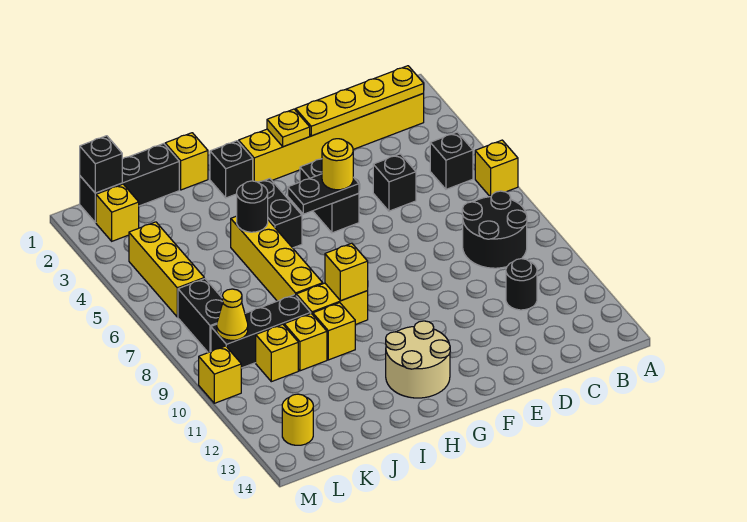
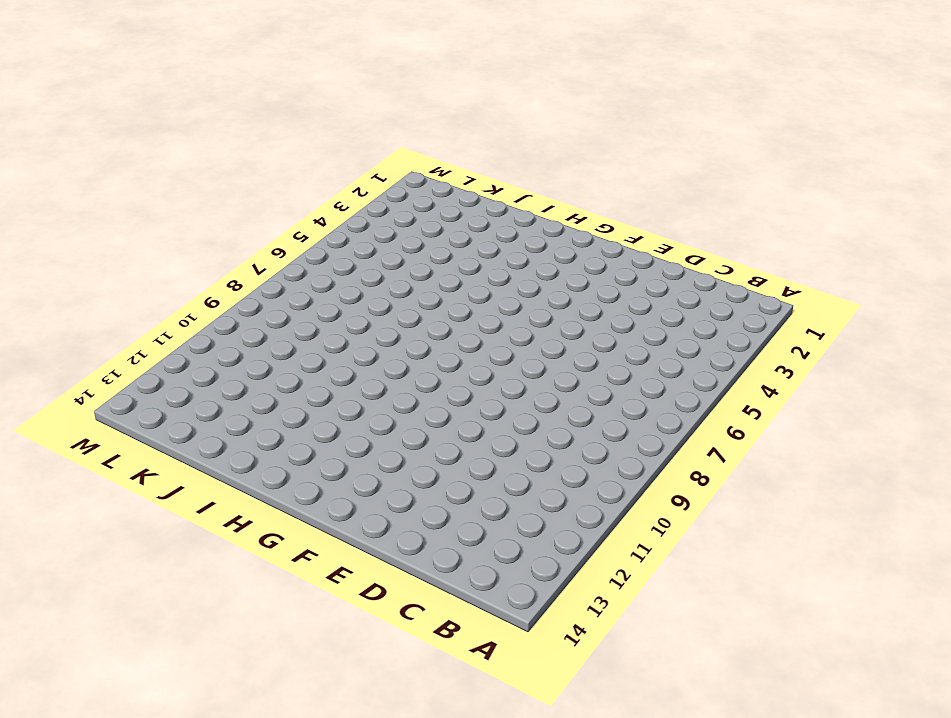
none -> yellow brick A6 level 1
none -> yellow brick B2:G2 level 1
none -> black brick B5 level 1
none -> black round brick B8:C9 level 1

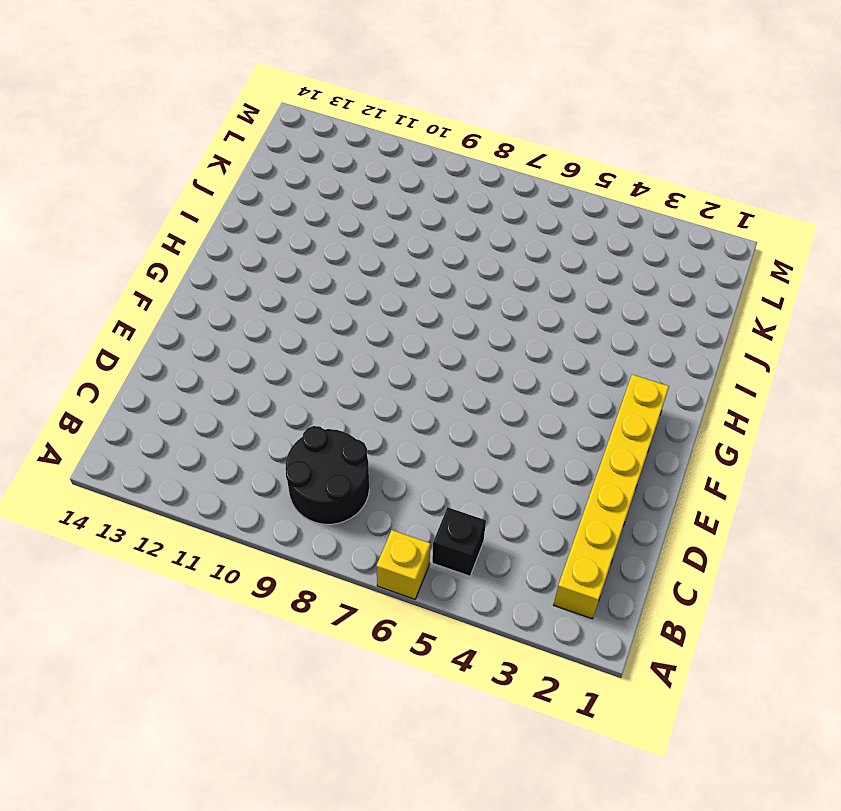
none -> black round brick C11 level 1
none -> black brick D5 level 1
none -> black brick F4:F5 level 1
none -> tan round brick G12:H13 level 1

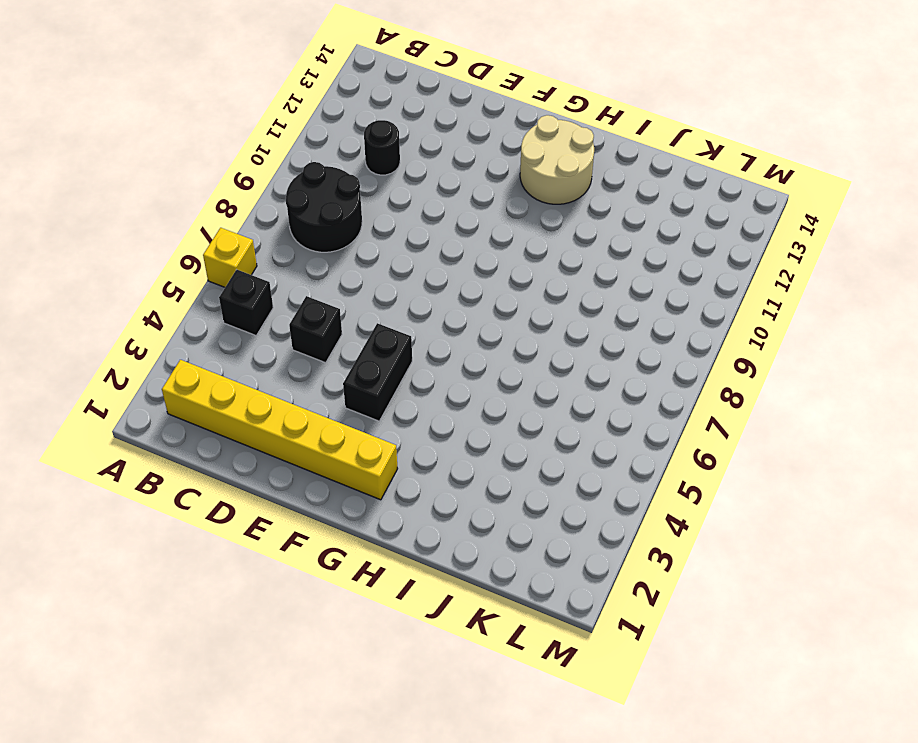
none -> black brick H2 level 1
none -> black brick H4:H5 level 1
none -> yellow brick H9:I9 level 1
none -> yellow brick I1 level 1

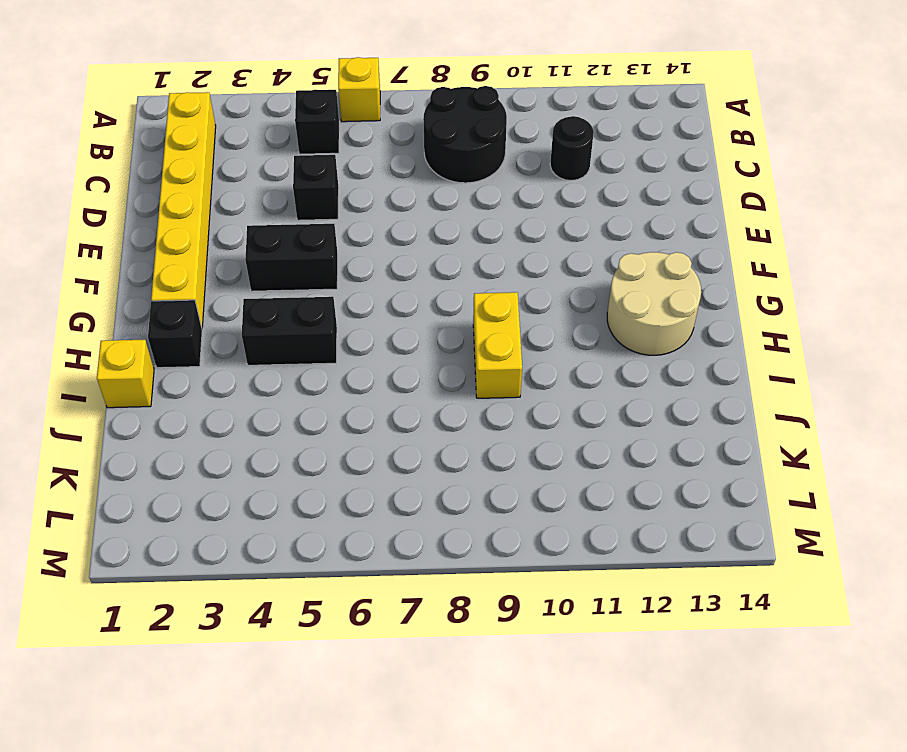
none -> yellow brick I5:I8 level 1
none -> yellow brick I10 level 1
none -> black brick J1:L1 level 1
none -> black brick J9:L9 level 1

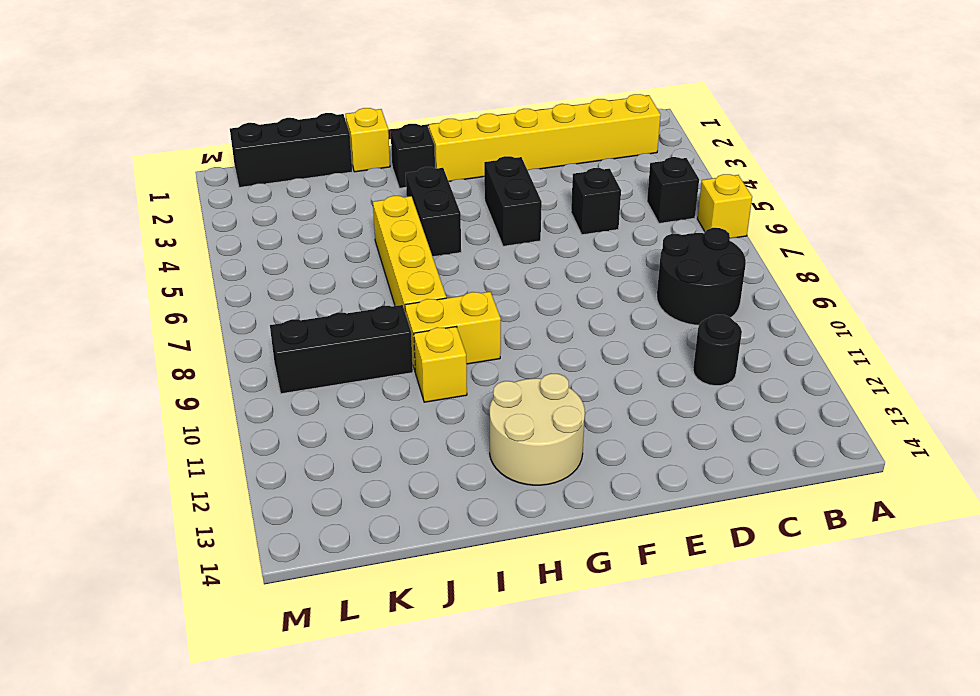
none -> yellow brick J10 level 1
none -> yellow brick K10 level 1
none -> yellow brick L2 level 1
none -> yellow brick L4:L6 level 1

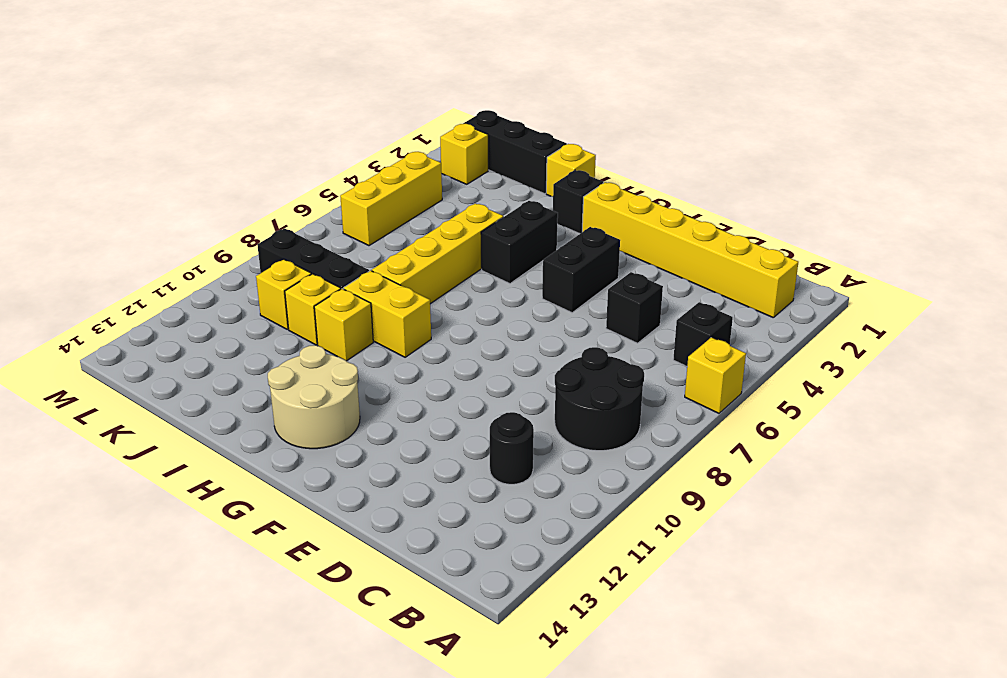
none -> black brick L7:L8 level 1
none -> yellow round brick L13 level 1
none -> yellow brick M10 level 1
none -> yellow plate B2:E2 level 2

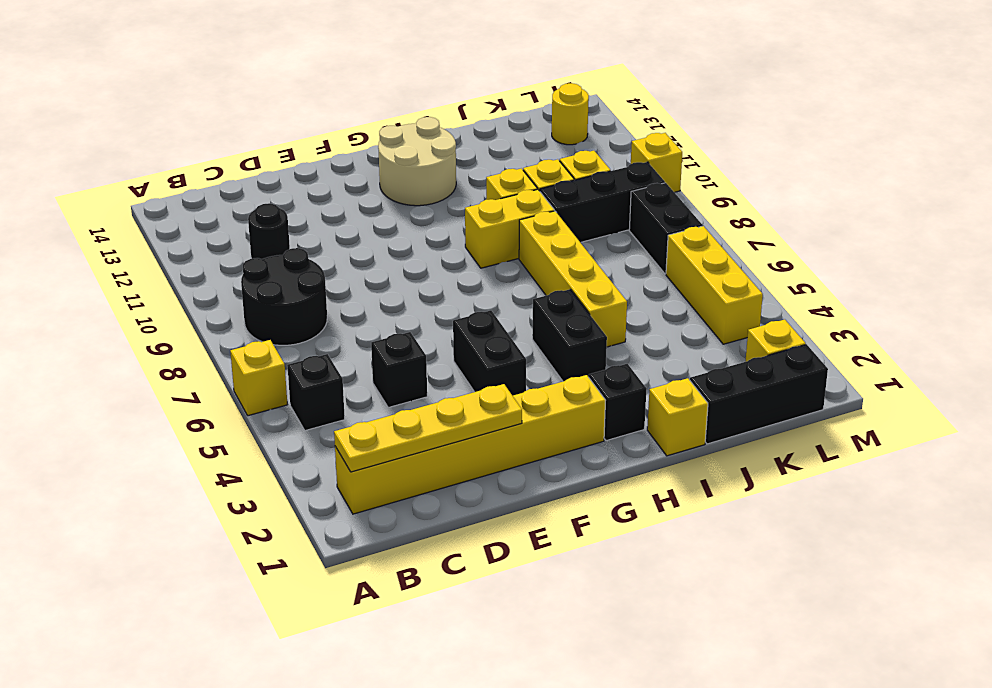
none -> yellow plate F2 level 2
none -> black plate F5:G5 level 2
none -> yellow brick H9 level 2
none -> black round brick I5 level 2

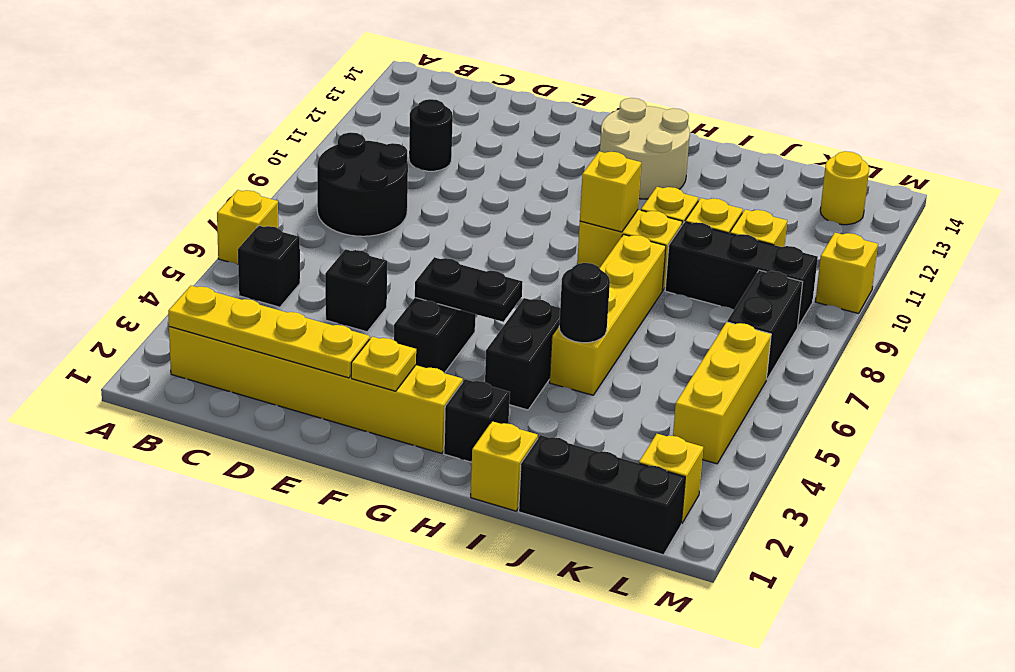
none -> black brick L1 level 2
none -> yellow cone L9 level 2
none -> yellow round brick F5 level 3

